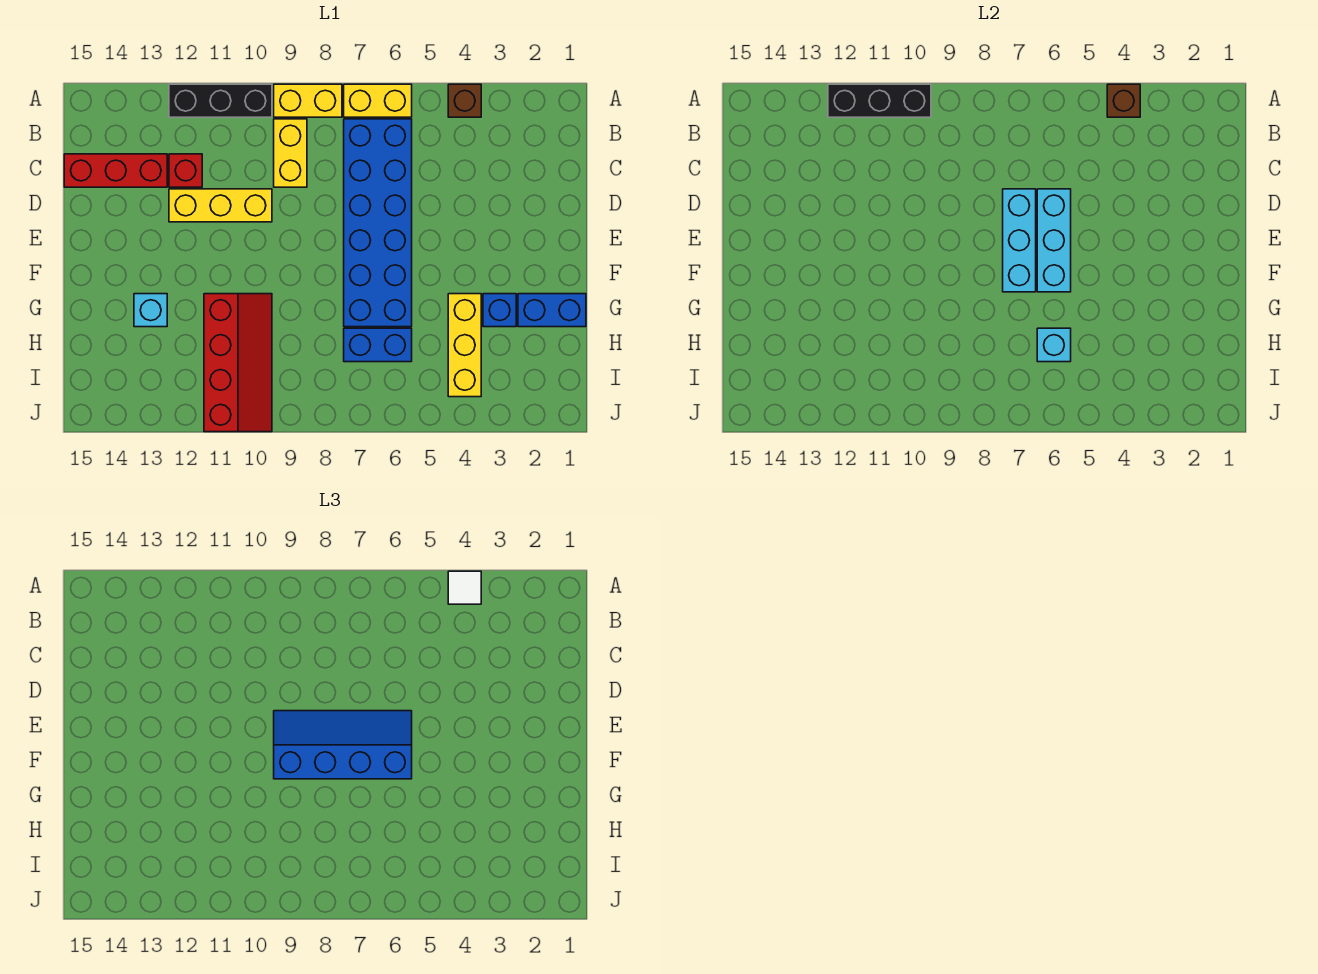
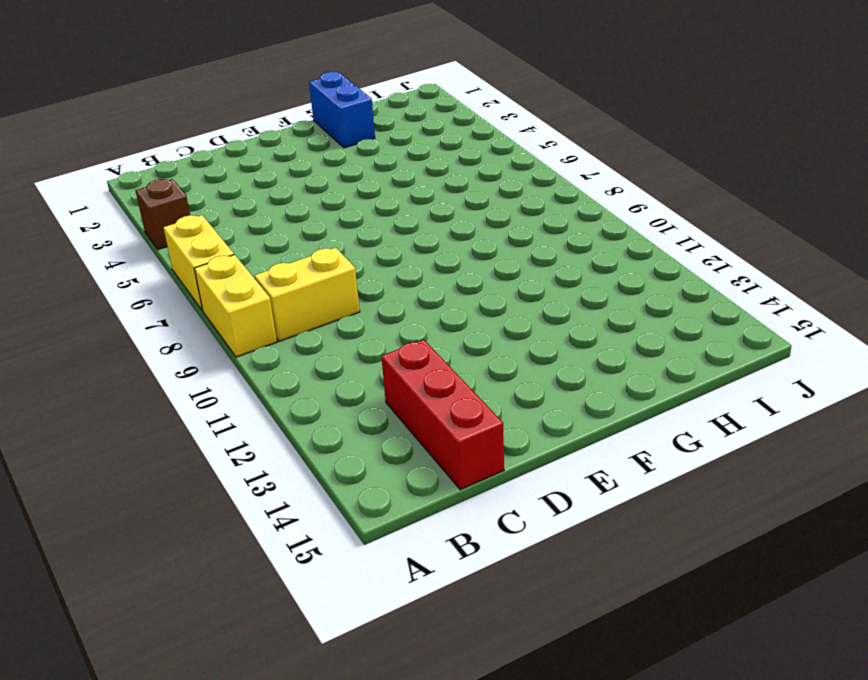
none -> black brick A10:A12 level 1
none -> blue brick B6:G7 level 1
none -> red brick C12 level 1

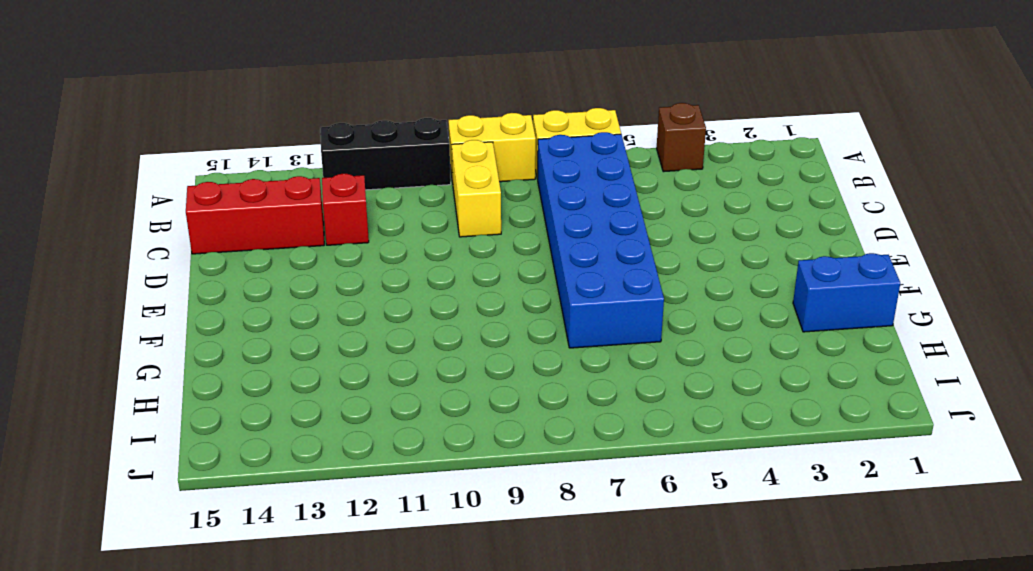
none -> yellow brick D10:D12 level 1
none -> blue brick G3 level 1
none -> yellow brick G4:I4 level 1

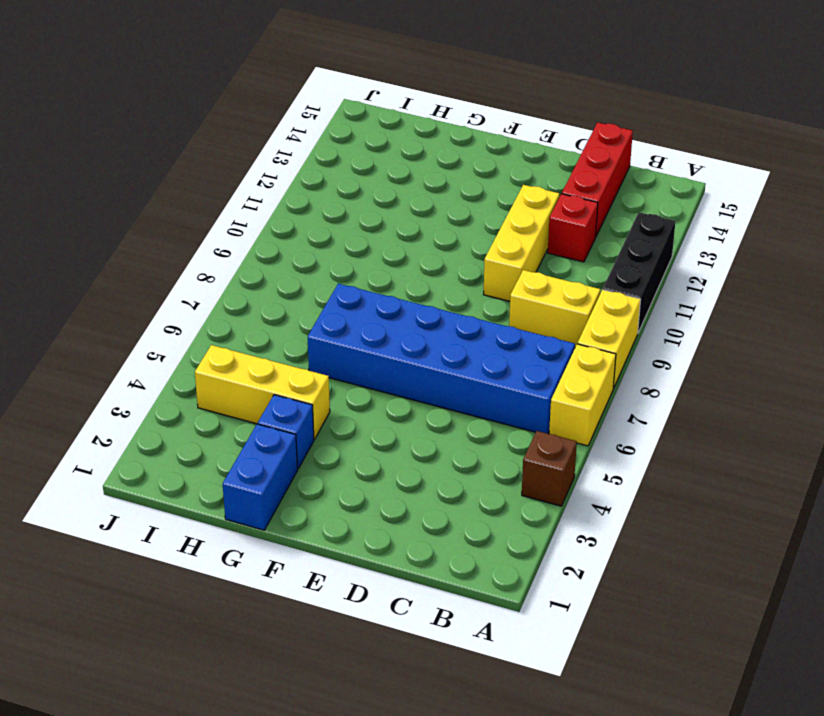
none -> red slope G10:J11 level 1 top 11
none -> cyan brick G13 level 1
none -> blue brick H6:H7 level 1

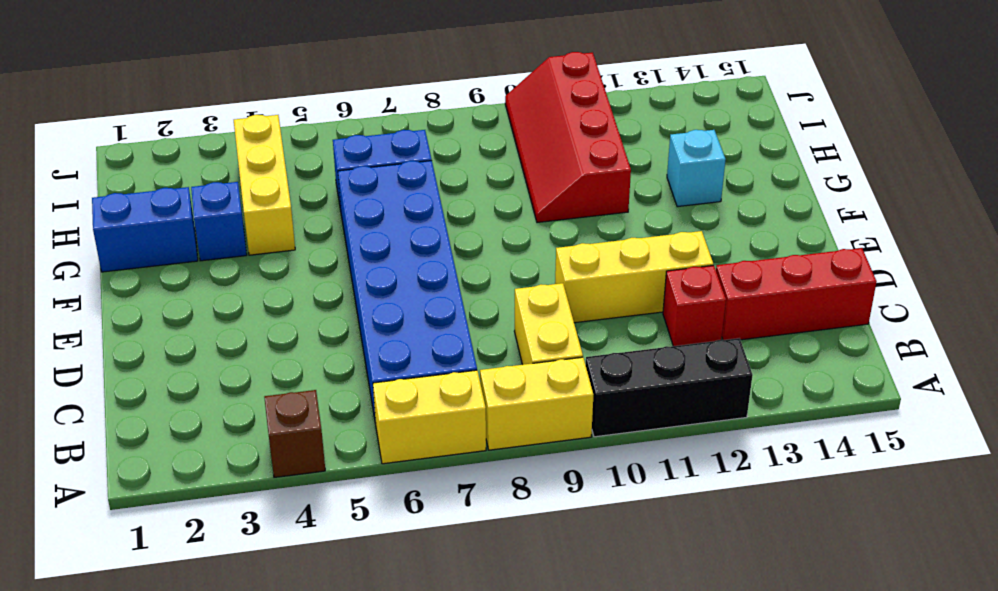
none -> brown brick A4 level 2
none -> black brick A10:A12 level 2
none -> cyan brick D6:F6 level 2

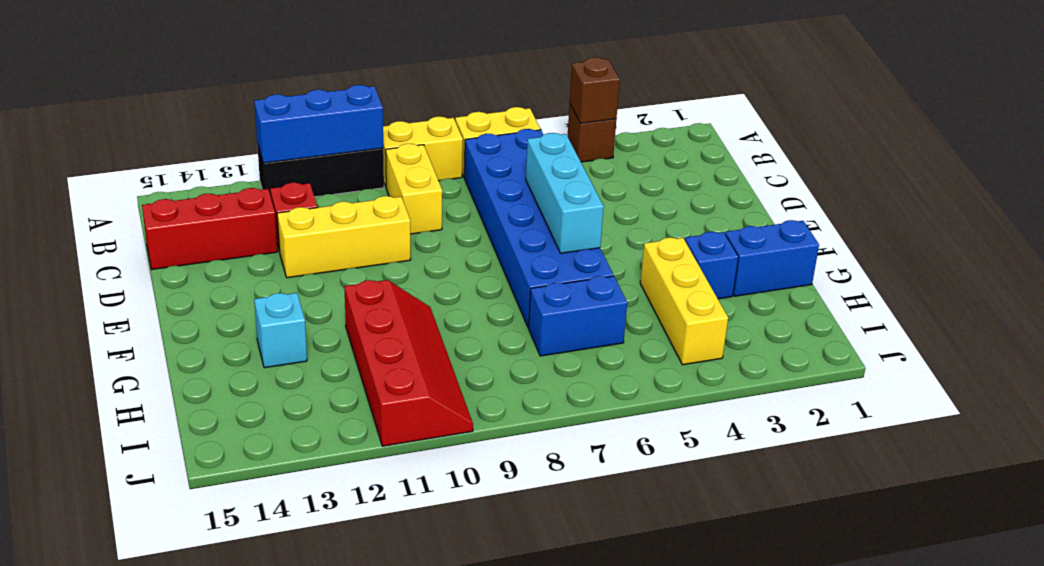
blue brick A10:A12 level 2 -> black brick A10:A12 level 2
none -> cyan brick D7:F7 level 2
none -> cyan brick H6 level 2
none -> white tile A4 level 3

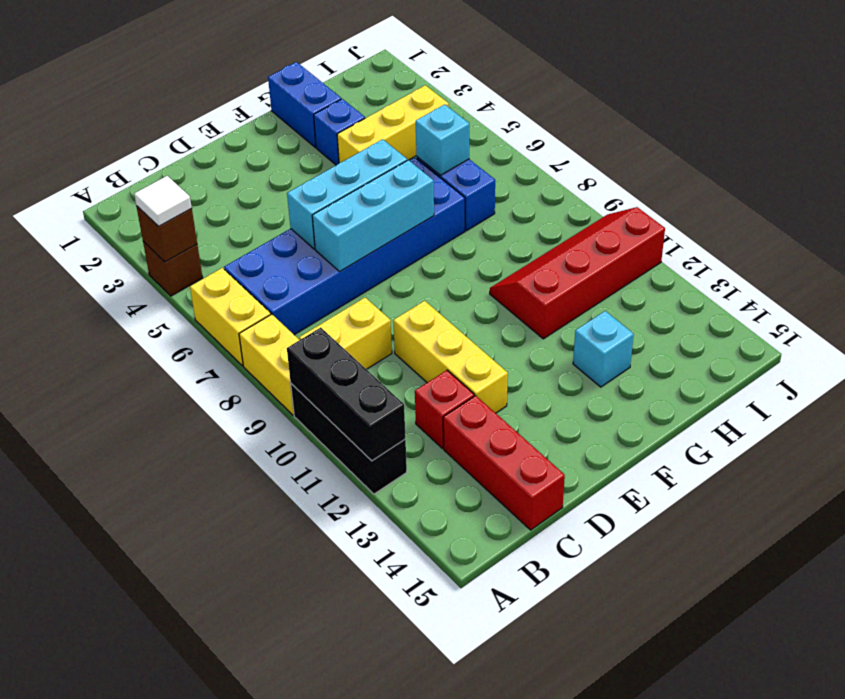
none -> blue slope E6:F9 level 3 top F

